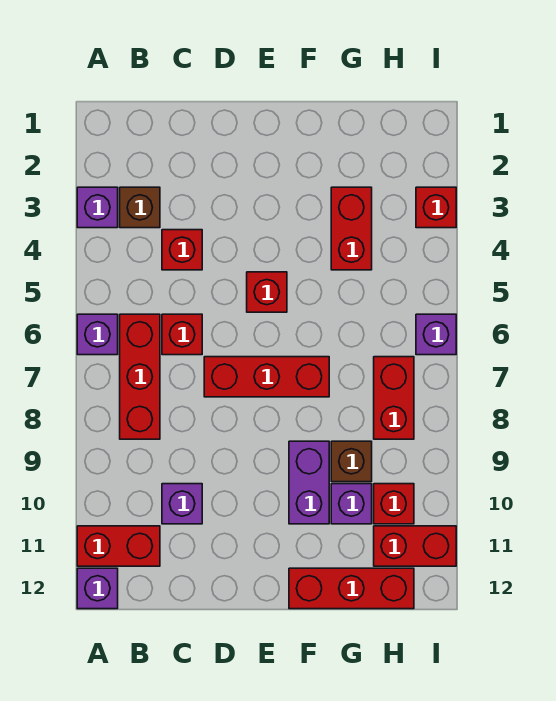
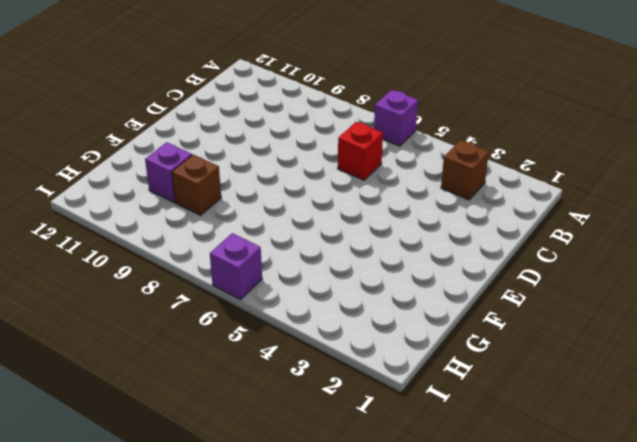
none -> purple brick A3 level 1
none -> red brick A11:B11 level 1
none -> purple brick A12 level 1

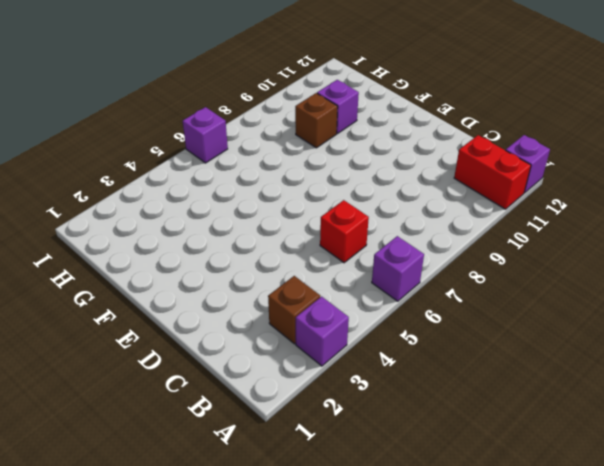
none -> red brick B6:B8 level 1
none -> red brick C4 level 1
none -> purple brick C10 level 1

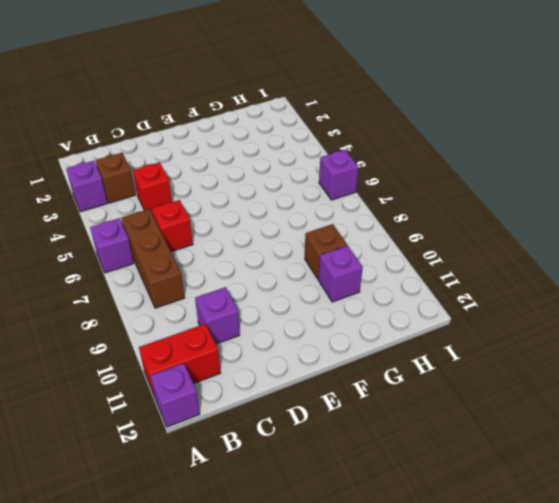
brown brick B6:B8 level 1 -> red brick B6:B8 level 1
none -> red brick D7:F7 level 1
none -> red brick E5 level 1
none -> purple brick F9:F10 level 1

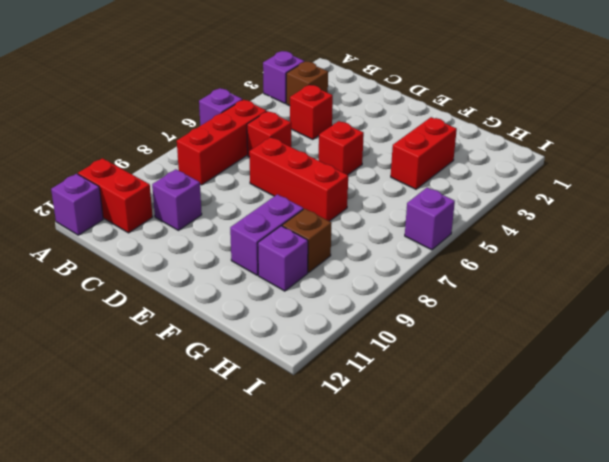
none -> red brick F12:H12 level 1
none -> red brick H7:H8 level 1
none -> red brick H10 level 1

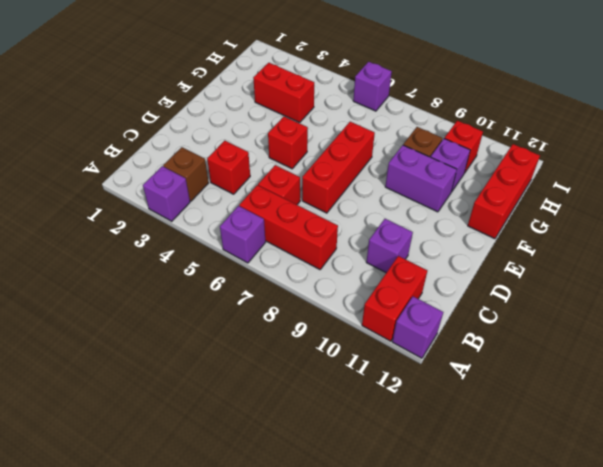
none -> red brick H7:H8 level 1
none -> red brick H11:I11 level 1
none -> red brick I3 level 1

